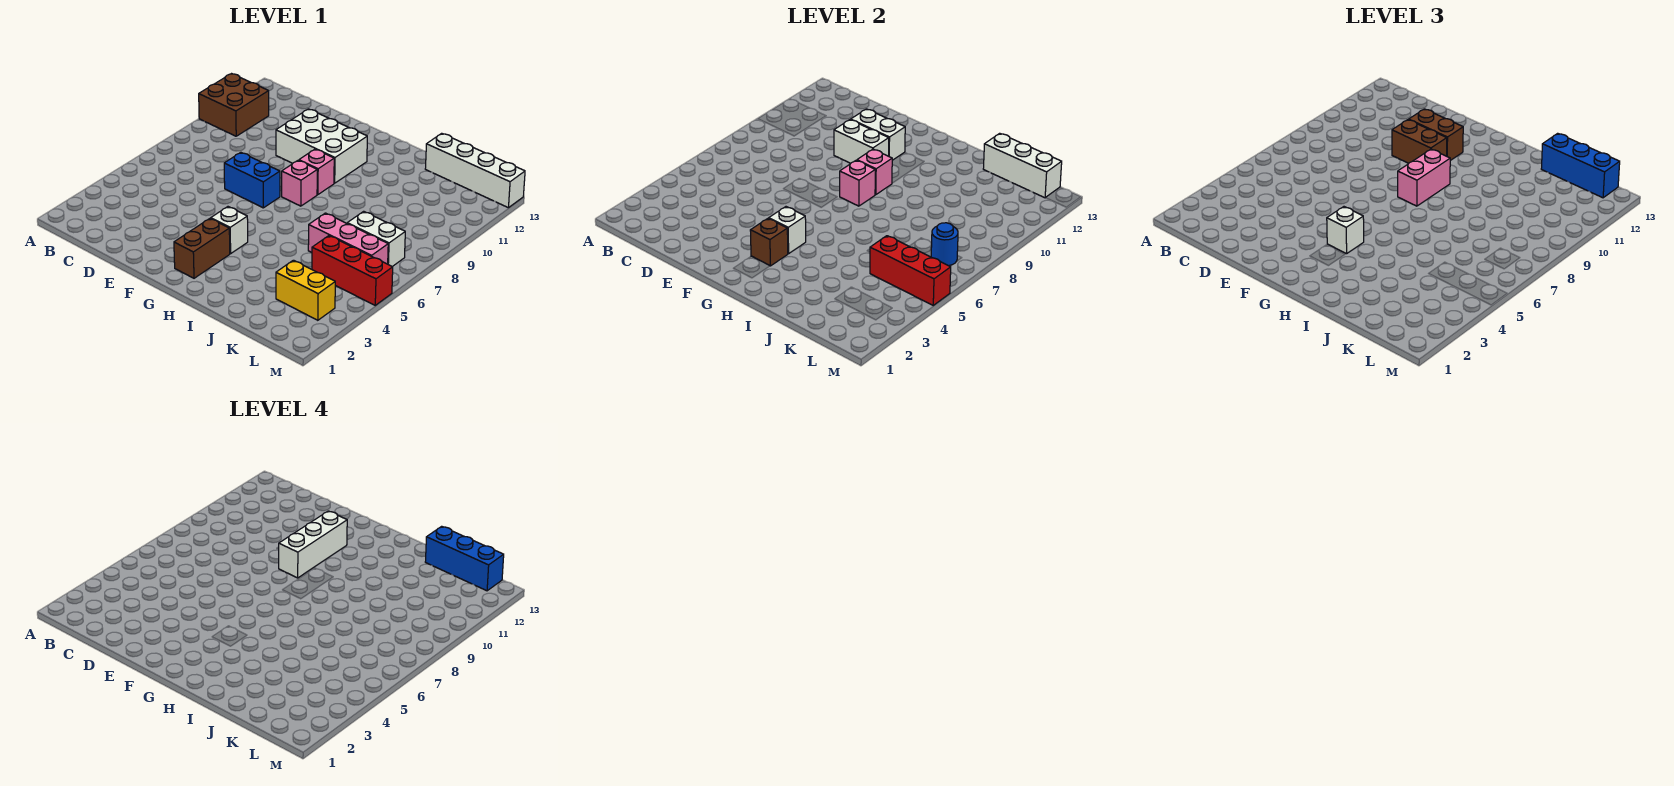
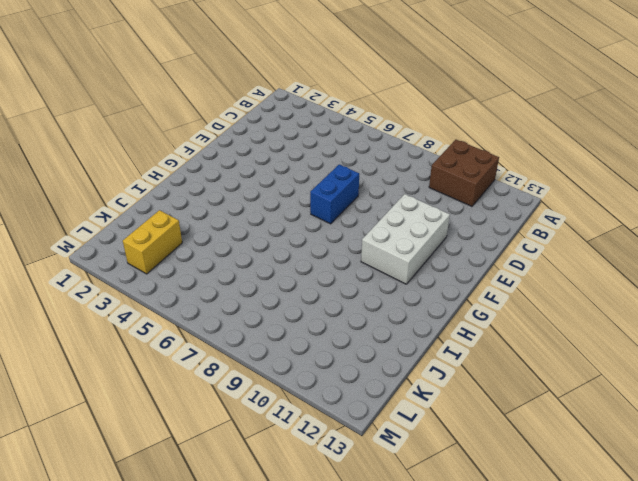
none -> brown brick G2:G3 level 1
none -> white brick G4 level 1
none -> pink brick G8 level 1

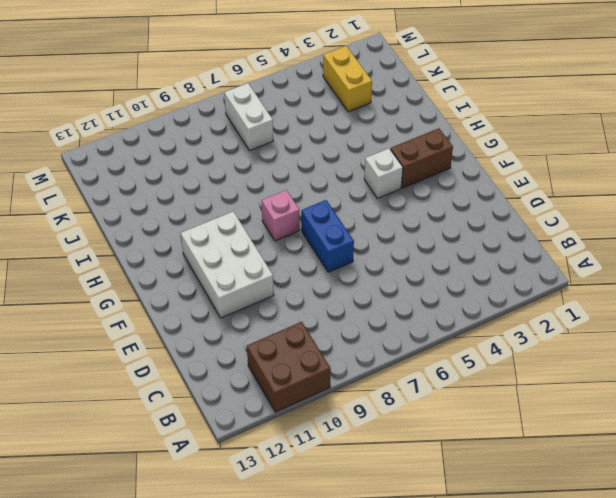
none -> pink brick G9 level 1
none -> pink brick J6:L6 level 1
none -> white brick J13:M13 level 1

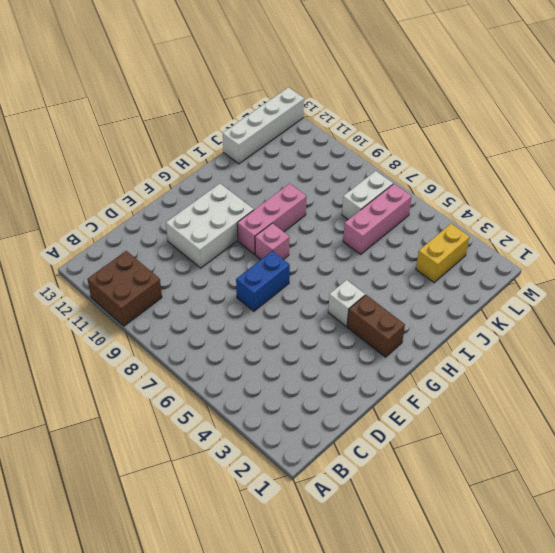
pink brick G9:I9 level 1 -> pink brick G9 level 1
none -> red brick K5:M5 level 1
none -> white brick E10:F10 level 2
none -> white brick E11:F11 level 2

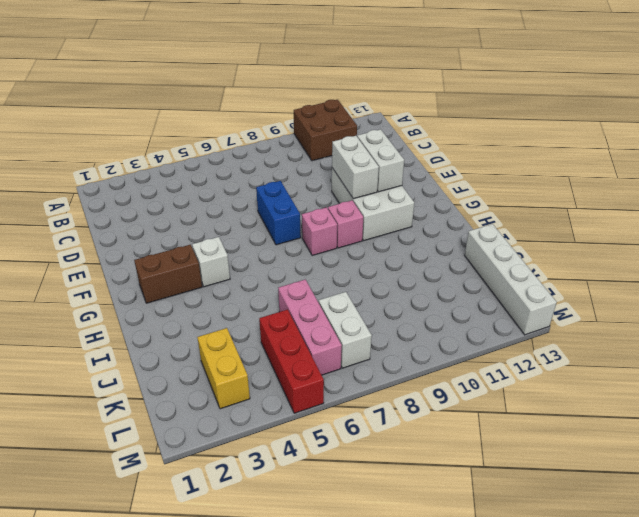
none -> brown brick G3 level 2
none -> white brick G4 level 2
none -> pink brick G8 level 2

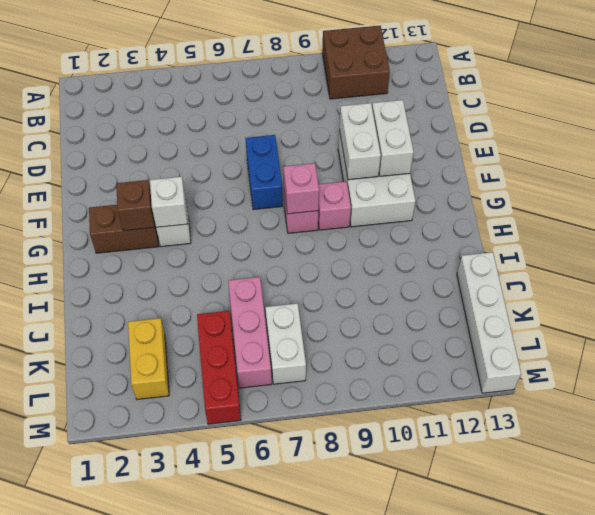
none -> pink brick G9 level 2
none -> white brick J13:L13 level 2
none -> red brick K5:M5 level 2

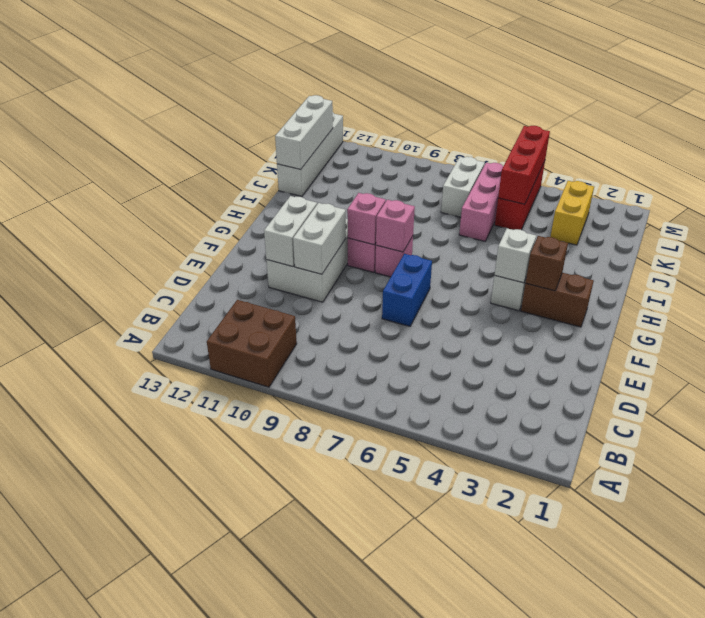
none -> blue round brick L7 level 2
none -> brown brick E10:F10 level 3
none -> brown brick E11:F11 level 3

